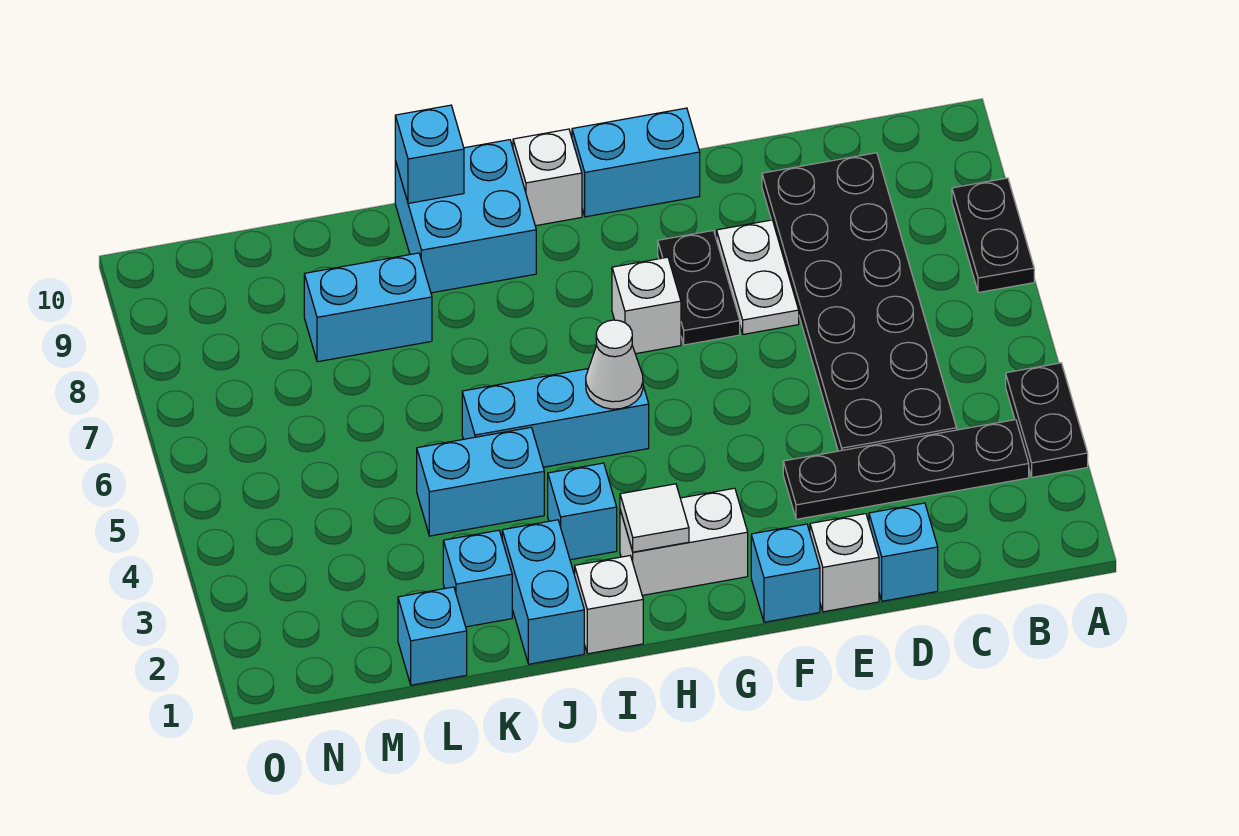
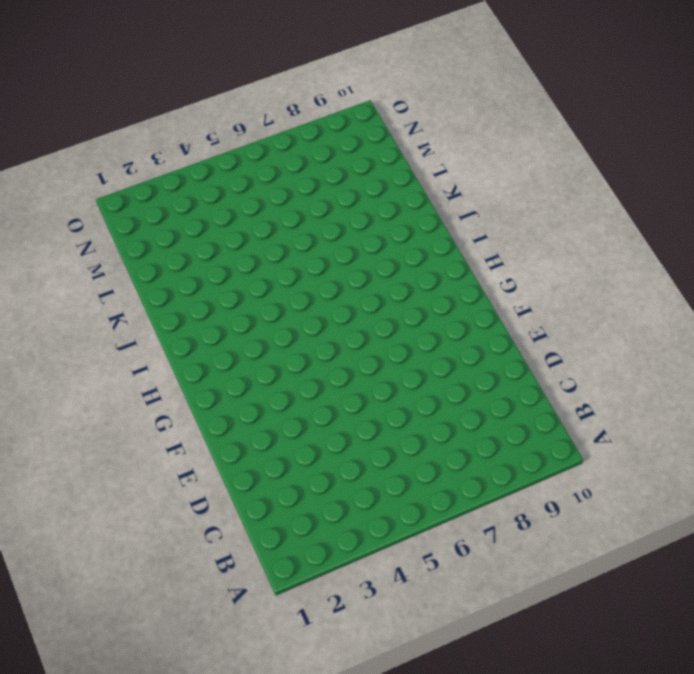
none -> black plate A3:A4 level 1
none -> black plate A7:A8 level 1
none -> black plate B3:E3 level 1

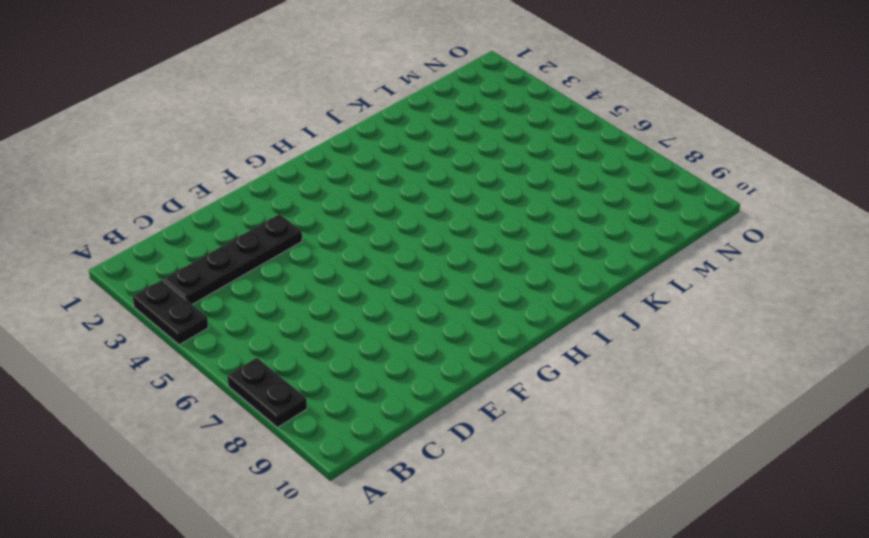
none -> black plate C4:D9 level 1
none -> cyan brick D1 level 1
none -> white brick E1 level 1

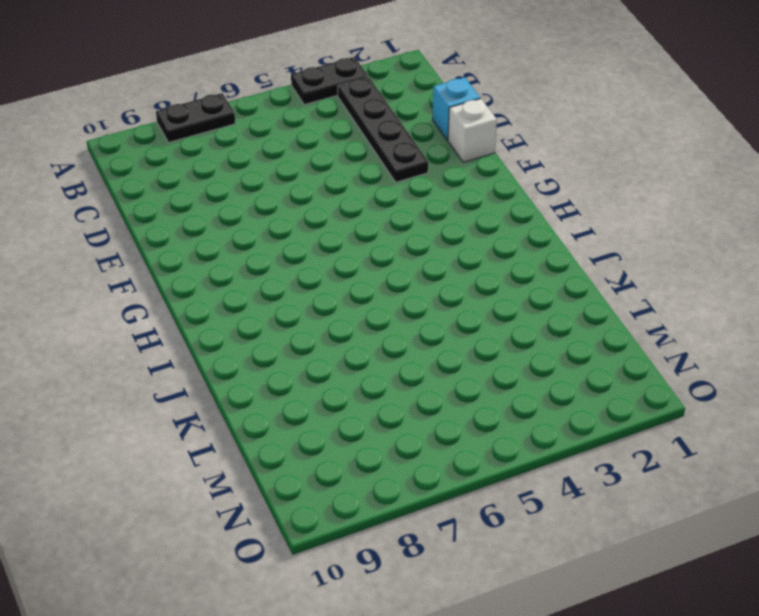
none -> black plate C4:D9 level 1
none -> white plate E7:E8 level 1
none -> cyan brick F1 level 1

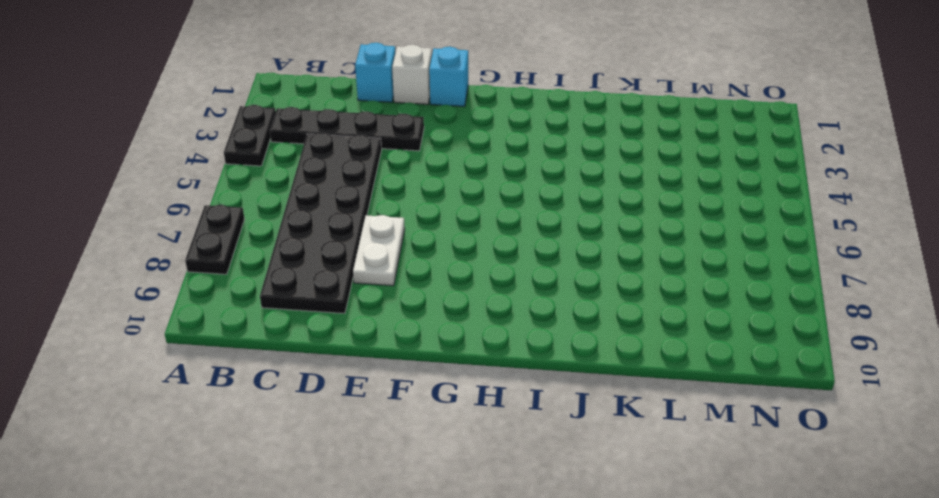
none -> black plate F7:F8 level 1
none -> cyan brick F10:G10 level 1
none -> white brick G2:H2 level 1

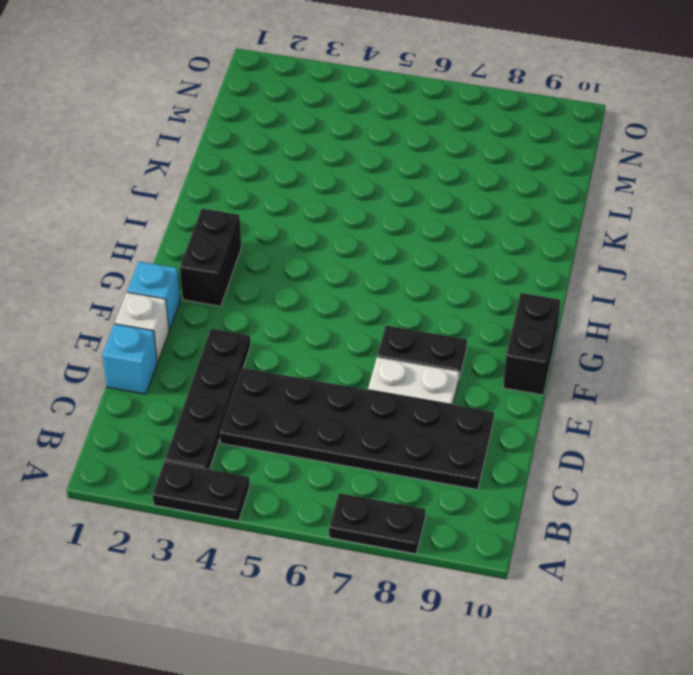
black brick F10:G10 level 1 -> cyan brick F10:G10 level 1
black brick G2:H2 level 1 -> white brick G2:H2 level 1
none -> white brick G7 level 1
none -> cyan brick H5:J5 level 1
none -> white brick H10 level 1

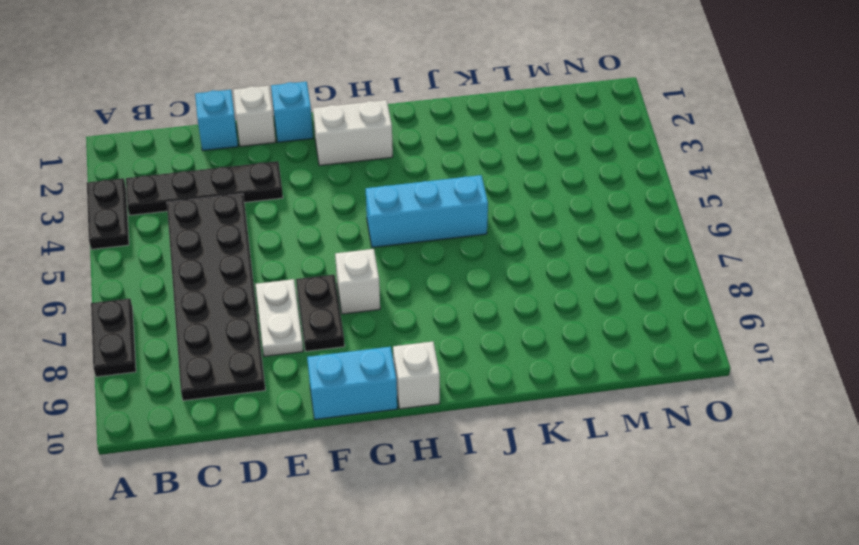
none -> white brick I1 level 1
none -> cyan brick I3 level 1
none -> cyan brick I9:J10 level 1

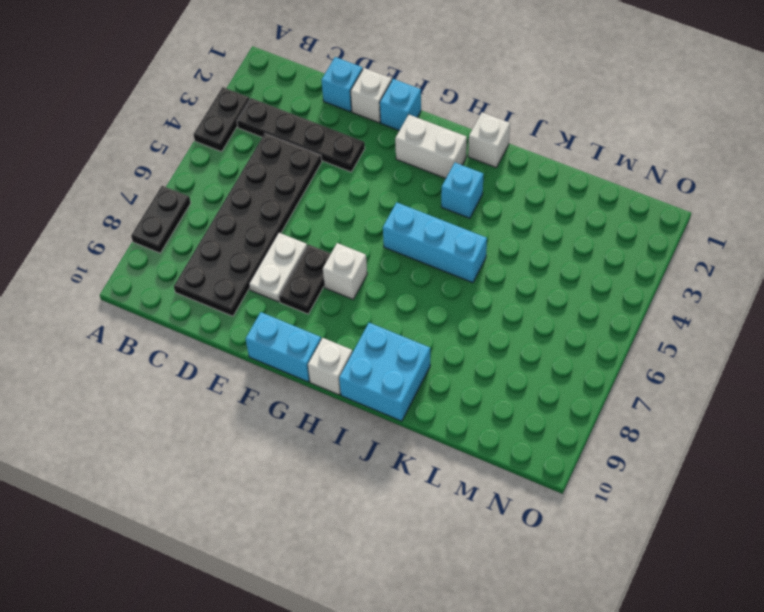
none -> cyan brick J1:J2 level 1
none -> cyan brick J4:K4 level 1
none -> cyan brick K2 level 1

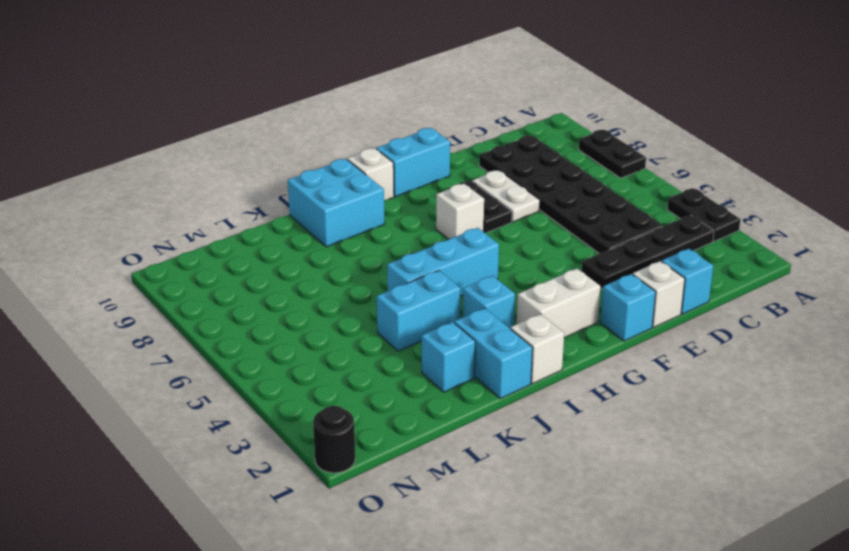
black round brick O1 level 1 -> none
none -> cyan brick K8:L8 level 1
none -> cyan brick L1 level 1
none -> white tile H2 level 2

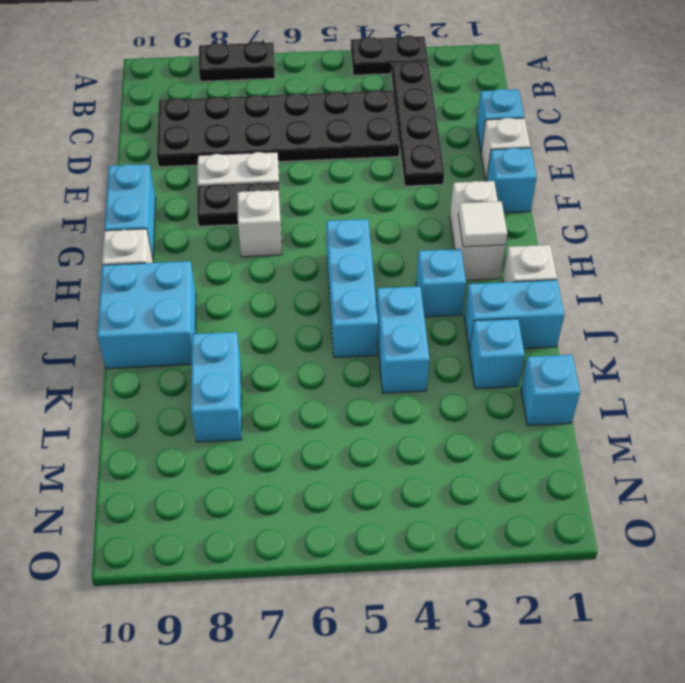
none -> white cone H5 level 2
none -> cyan brick J10 level 2

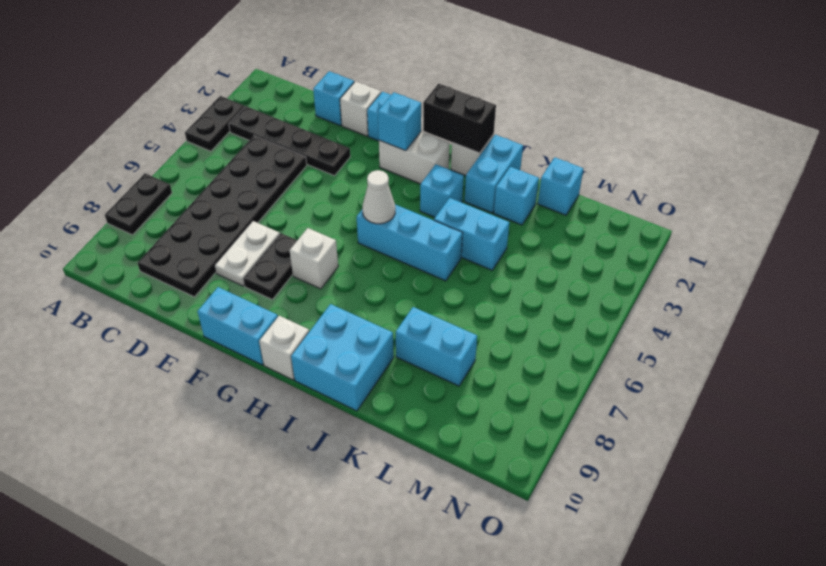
cyan brick G2 level 2 -> cyan brick J10 level 2
black brick H1:I1 level 2 -> none
none -> white tile H2 level 2

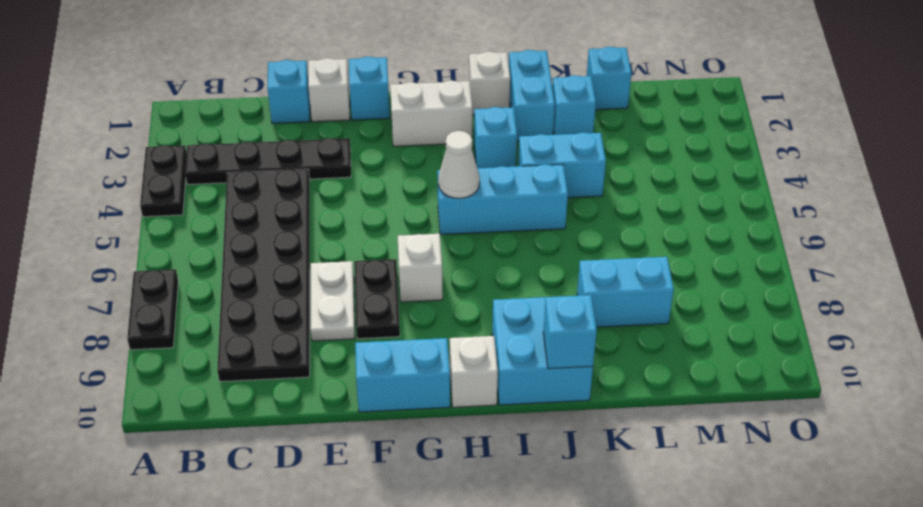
none -> white tile H2 level 2

